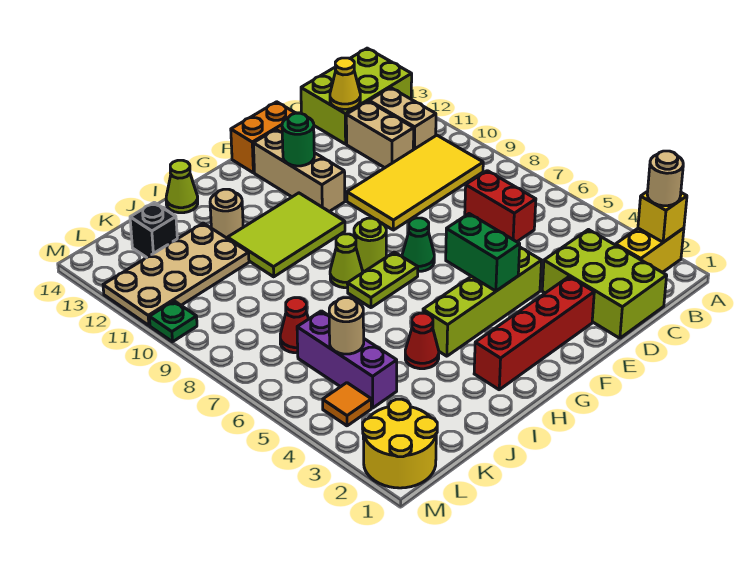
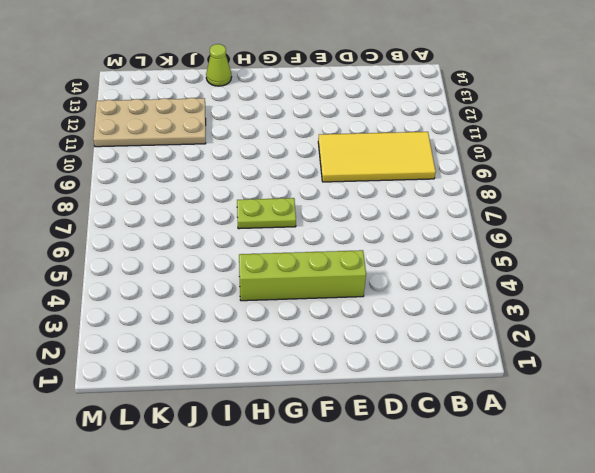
none -> yellow brick A2:B2 level 1
none -> lime brick A13:C14 level 1
none -> tan brick B11:B12 level 1
none -> lime brick C1:D3 level 1

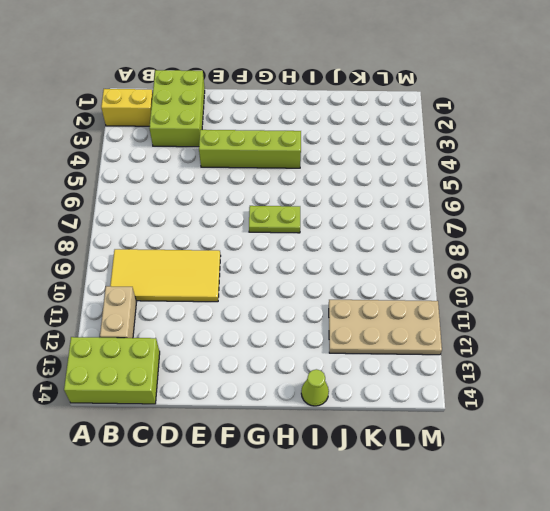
none -> red brick C6:C7 level 1
none -> tan brick C11:C12 level 1
none -> red brick E2:H2 level 1
none -> orange brick E14:F14 level 1

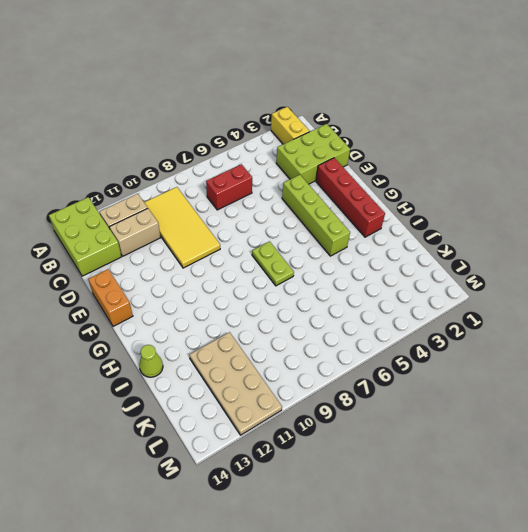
none -> green cone F7 level 1
none -> tan brick F11:F13 level 1
none -> lime round brick G8 level 1
none -> lime tile G10:I11 level 1

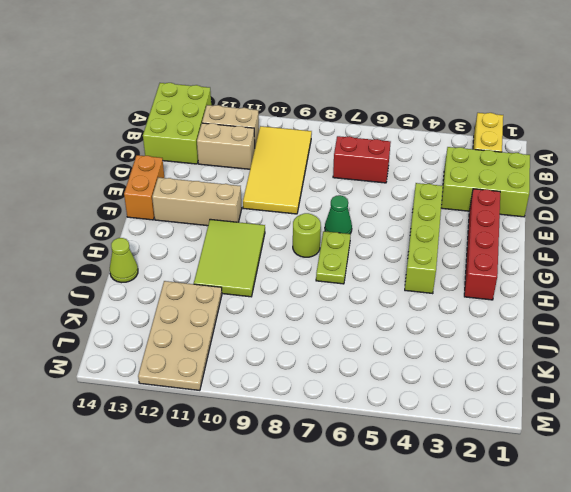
none -> lime cone H8 level 1
none -> red cone I4 level 1
none -> tan round brick I12 level 1
none -> purple brick K4:K6 level 1

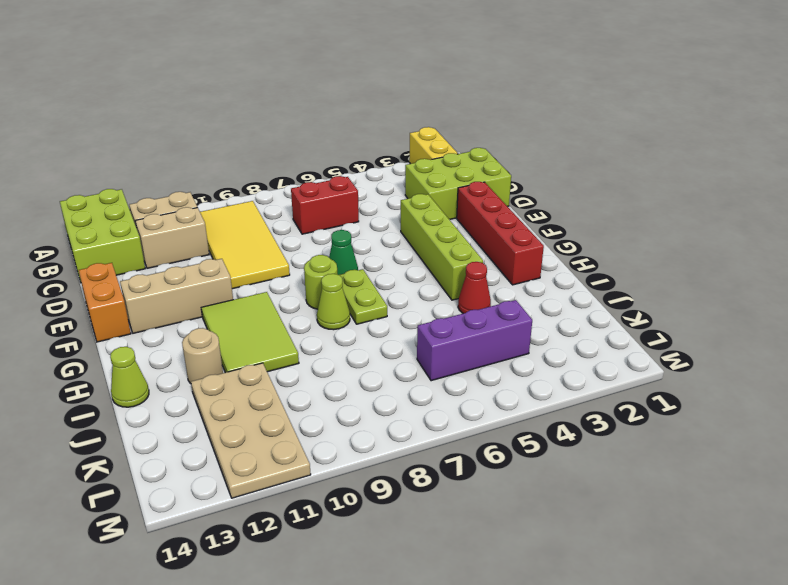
none -> red cone K7 level 1
none -> black brick K13 level 1
none -> yellow round brick L1:M2 level 1
none -> orange tile L4 level 1

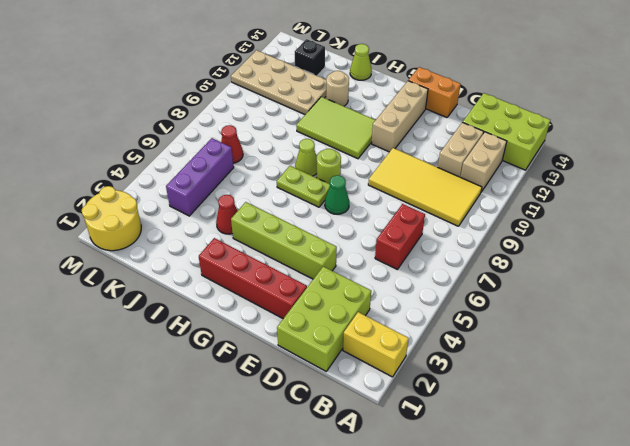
none -> orange tile L4 level 1
none -> green plate M10 level 1
none -> yellow brick A2 level 2
none -> yellow cone C13 level 2

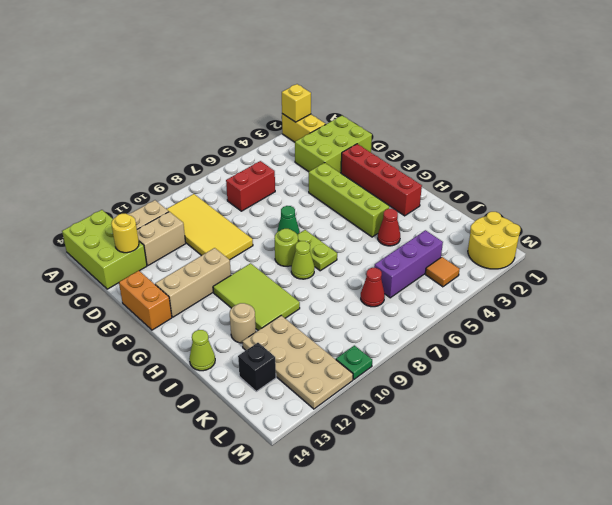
yellow round brick C13 level 2 -> yellow cone C13 level 2
none -> green brick F4:F5 level 2
none -> green round brick F12 level 2
none -> tan round brick K5 level 2
none -> tan round brick A2 level 3

